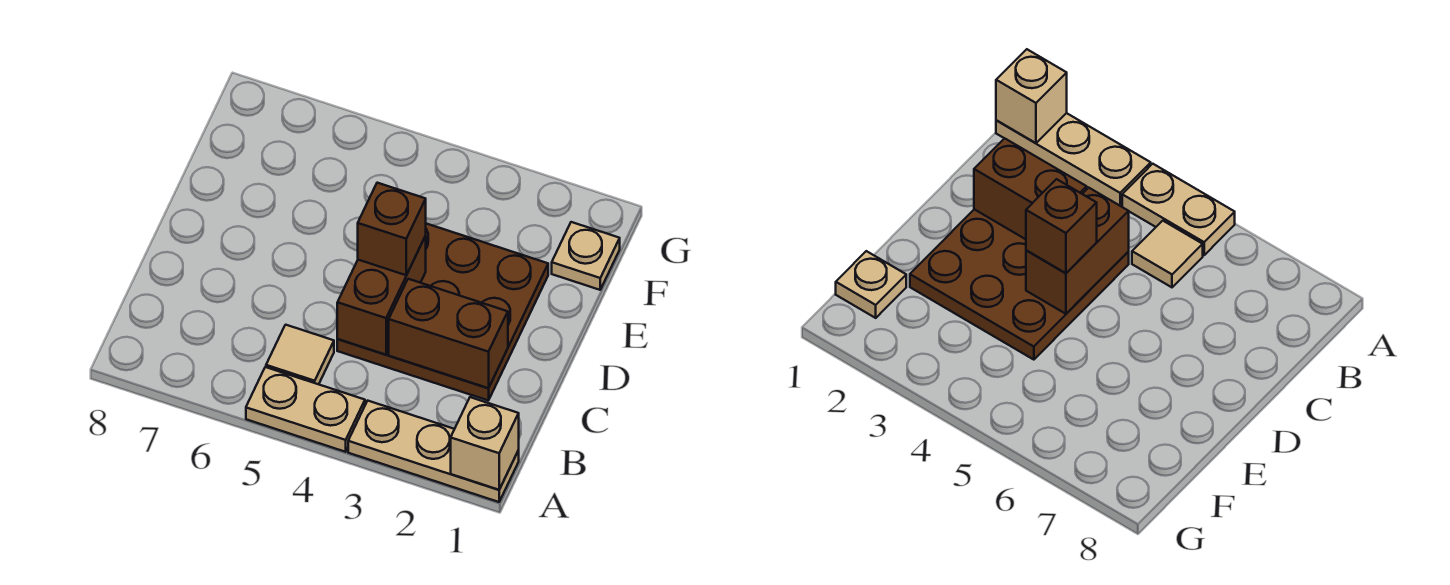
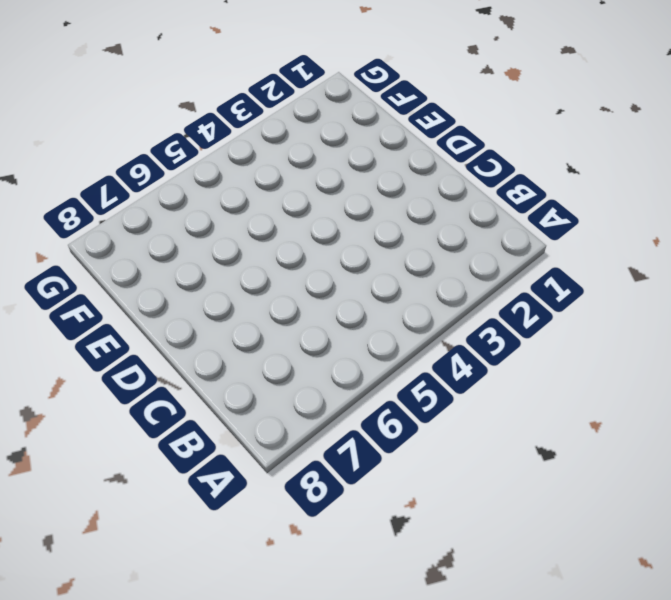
none -> tan plate A1:A3 level 1
none -> tan plate A4:A5 level 1

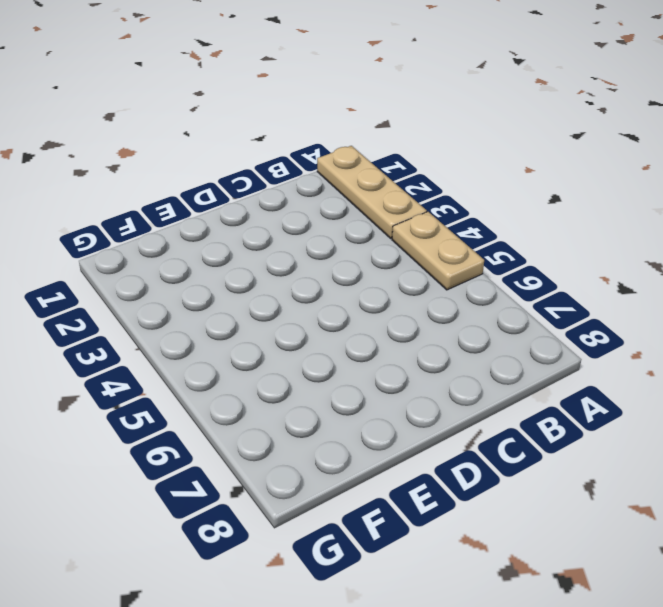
none -> tan tile B5 level 1
none -> brown plate C2:E4 level 1

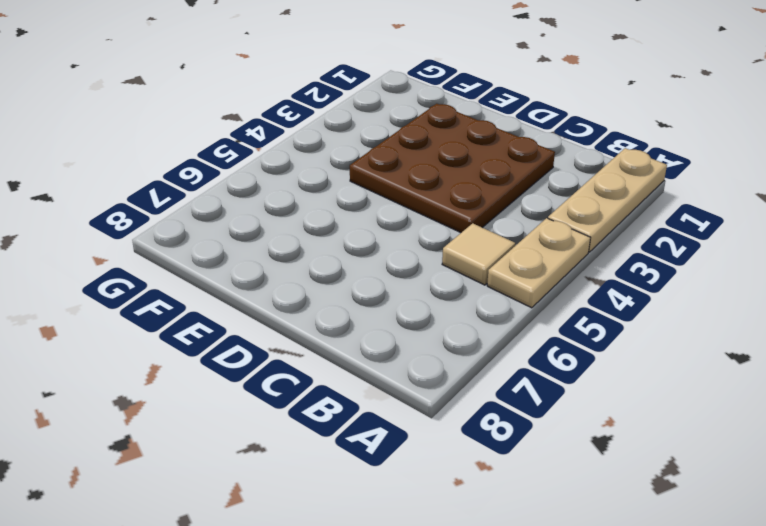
none -> tan plate F1 level 1
none -> tan brick A1 level 2

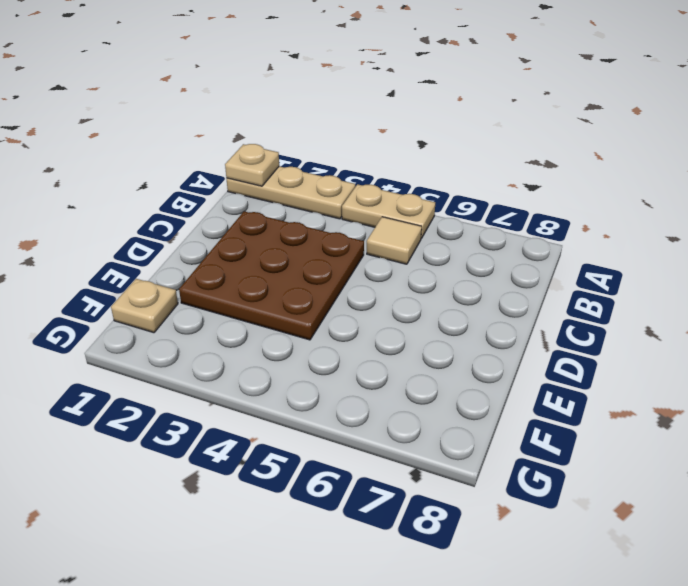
tan plate A1 level 2 -> tan brick A1 level 2
none -> brown brick C2:C3 level 2
none -> brown brick C4:D4 level 2

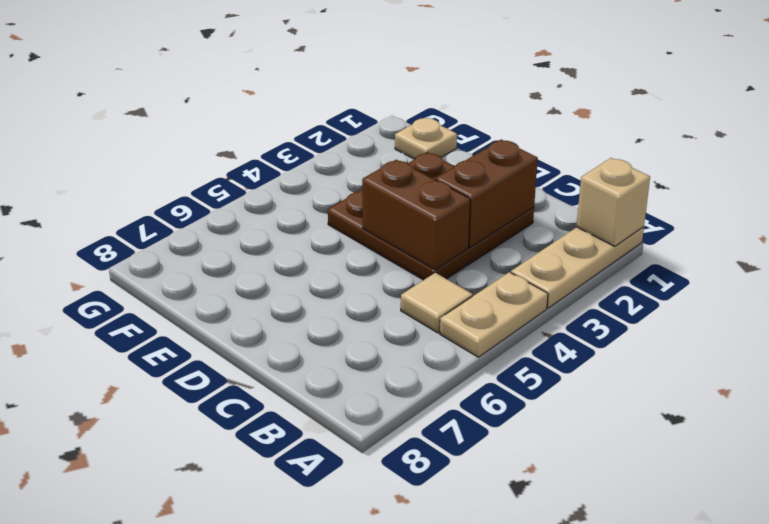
none -> brown brick D4 level 3

